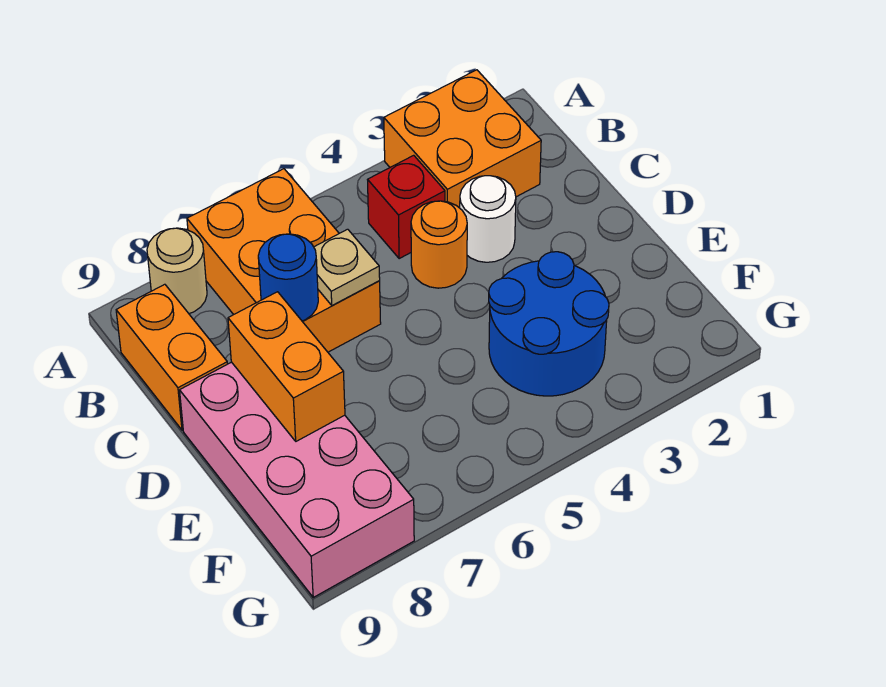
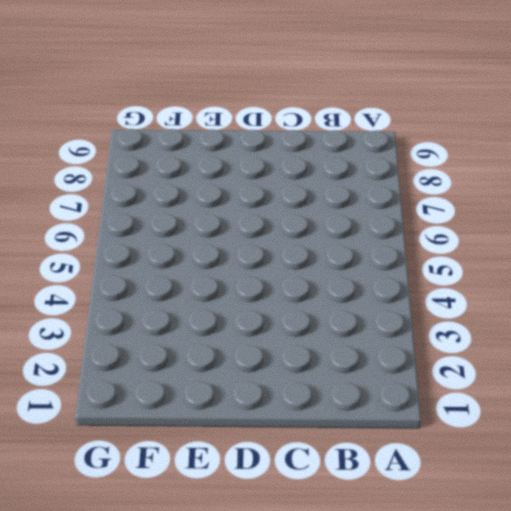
none -> orange brick A2:B3 level 1
none -> orange brick A6:C7 level 1
none -> tan round brick A8 level 1

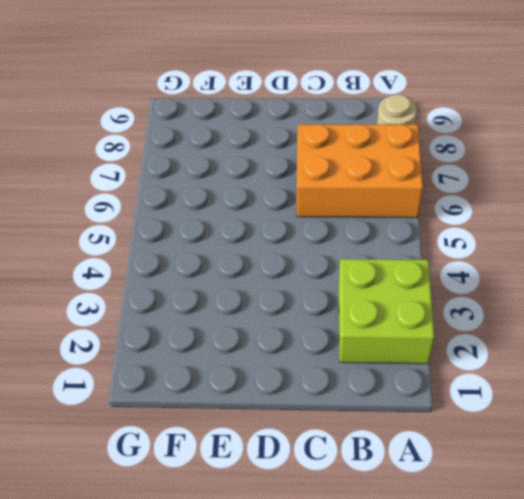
lime brick A2:B3 level 1 -> orange brick A2:B3 level 1
none -> red brick B4 level 1
none -> orange brick B9:C9 level 1
none -> white round brick C3 level 1

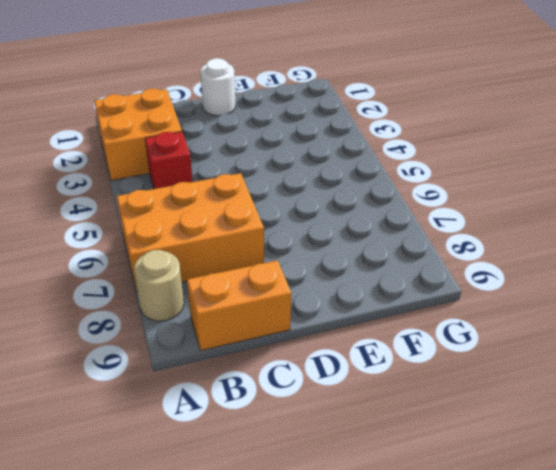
white round brick D1 level 1 -> white round brick C3 level 1
none -> orange round brick C4 level 1
none -> pink brick D8:G9 level 1
none -> blue round brick E3:F4 level 1

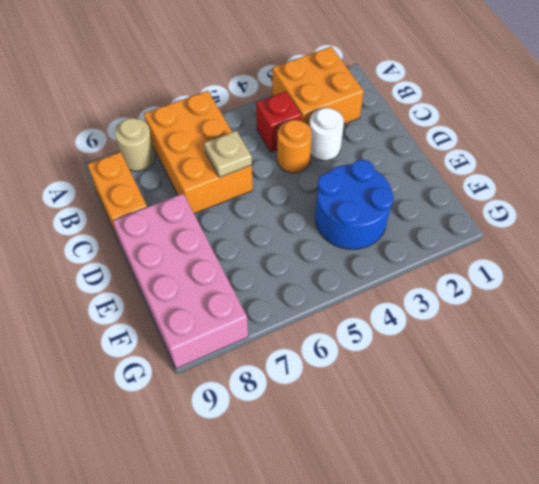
none -> blue round brick C7 level 2
none -> orange brick D8:E8 level 2

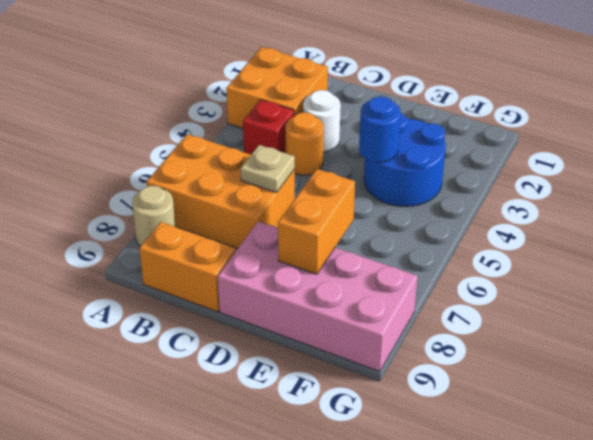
blue round brick E4 level 2 -> blue round brick C7 level 2
orange brick E7:E8 level 2 -> orange brick D8:E8 level 2

